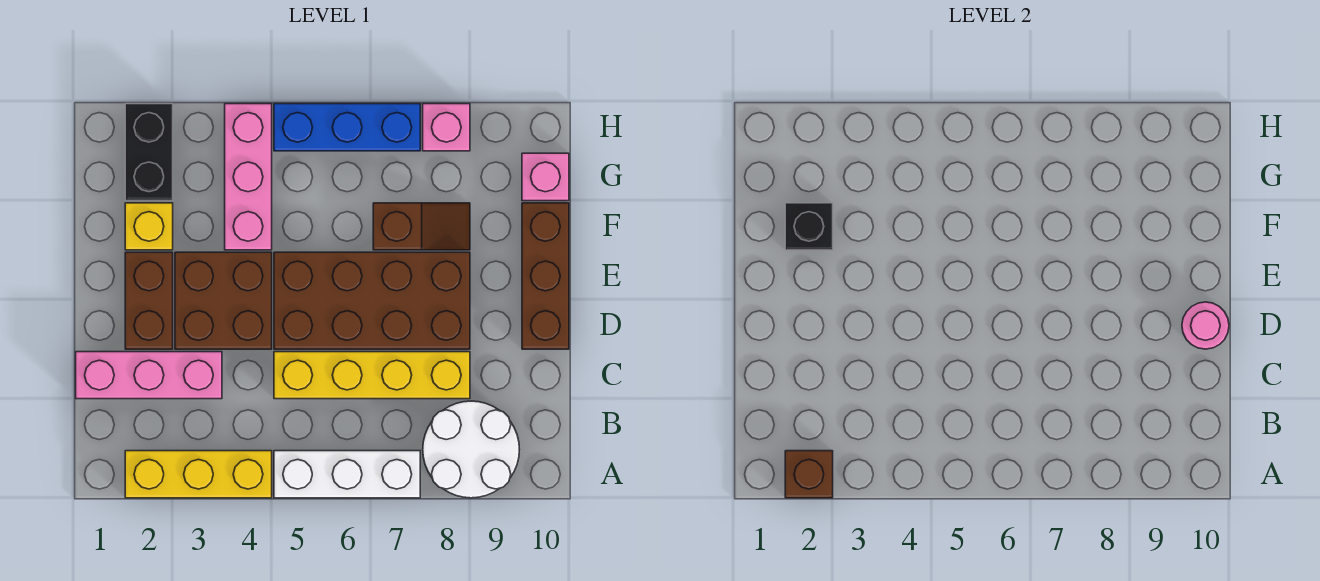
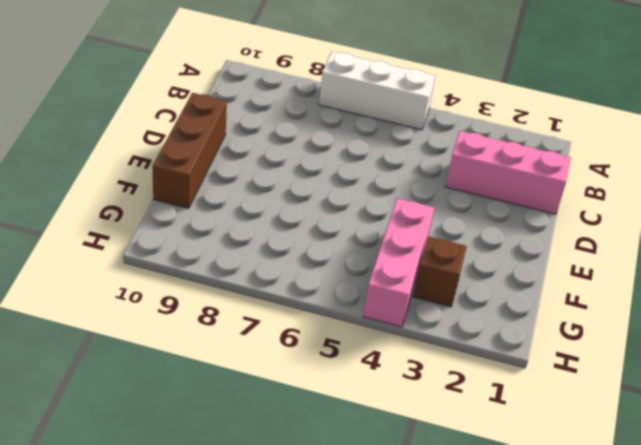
brown brick G3 level 1 -> brown brick A2 level 2
none -> yellow brick A2:A4 level 1
none -> white round brick A8:B9 level 1
none -> yellow brick C5:C8 level 1

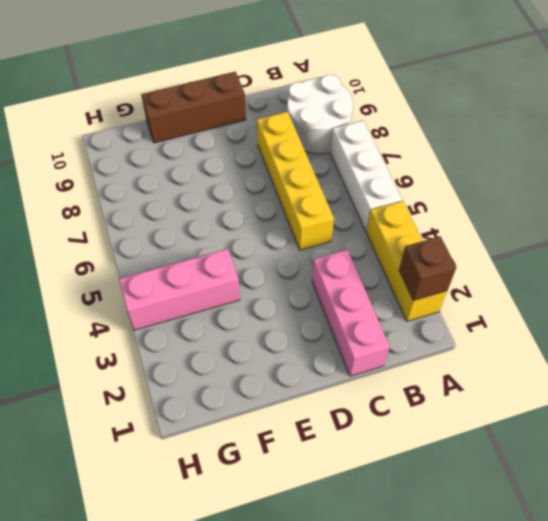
none -> brown brick D2:E2 level 1
none -> brown brick D3:E4 level 1
none -> brown brick D5:E8 level 1

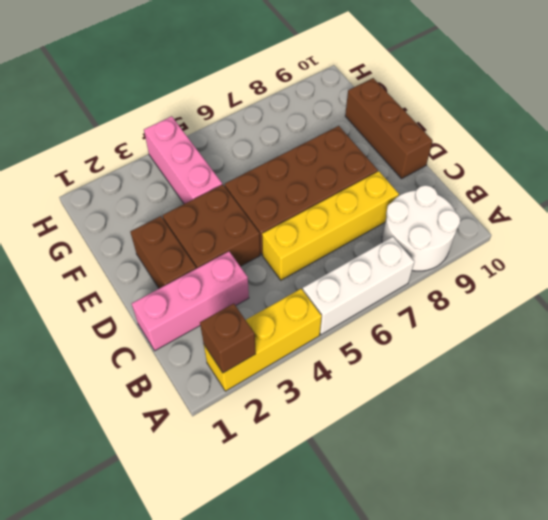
none -> yellow brick F2 level 1
none -> brown slope F7:F8 level 1 top 7
none -> black brick G2:H2 level 1

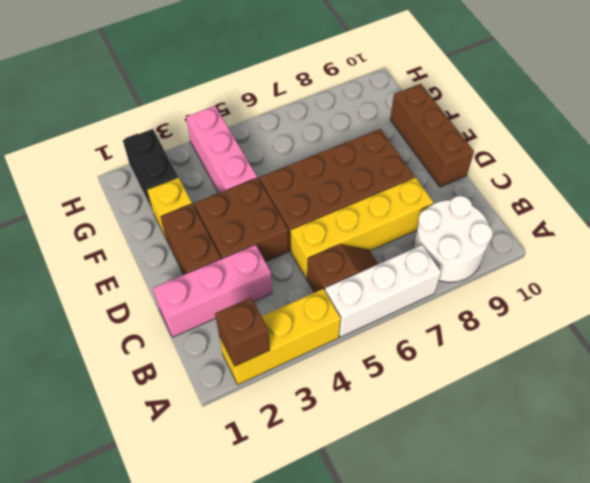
brown slope B5:B6 level 1 top 5 -> brown slope F7:F8 level 1 top 7
none -> pink brick G10 level 1
none -> blue brick H5:H7 level 1
none -> pink brick H8 level 1

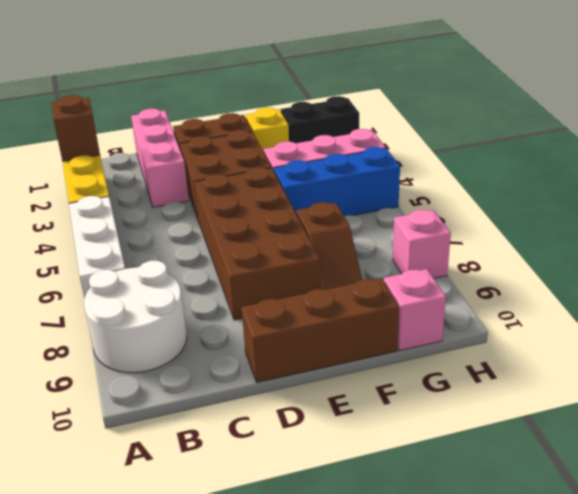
blue brick F5:H5 level 1 -> blue brick H5:H7 level 1
none -> yellow brick C5:C8 level 1
none -> pink round brick D10 level 2
none -> black brick F2 level 2

